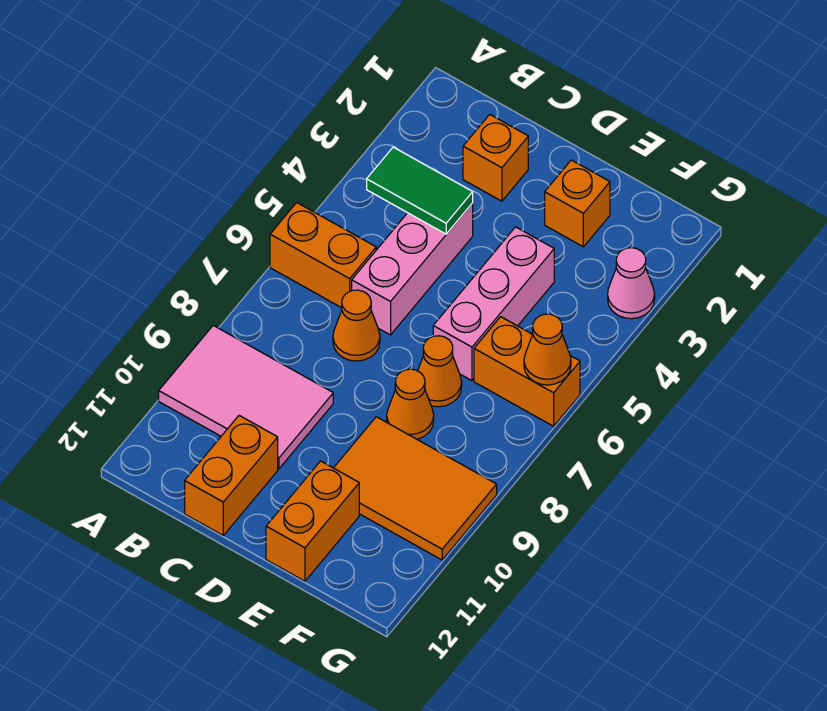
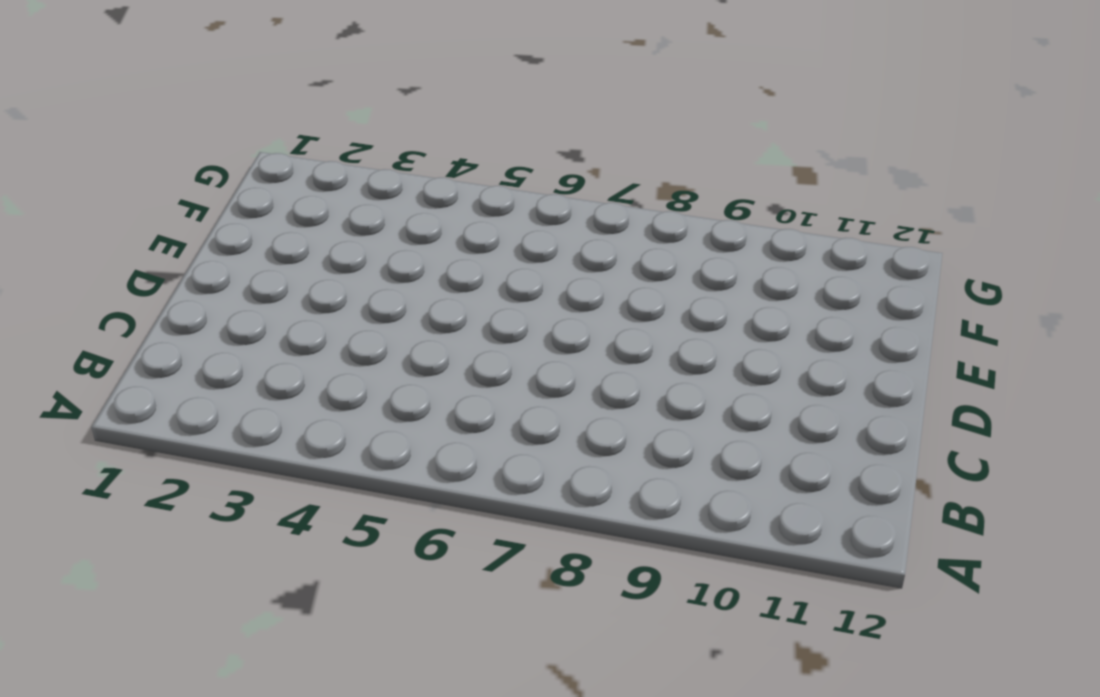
none -> orange brick A6:B6 level 1
none -> pink tile A9:C10 level 1
none -> orange brick C2 level 1

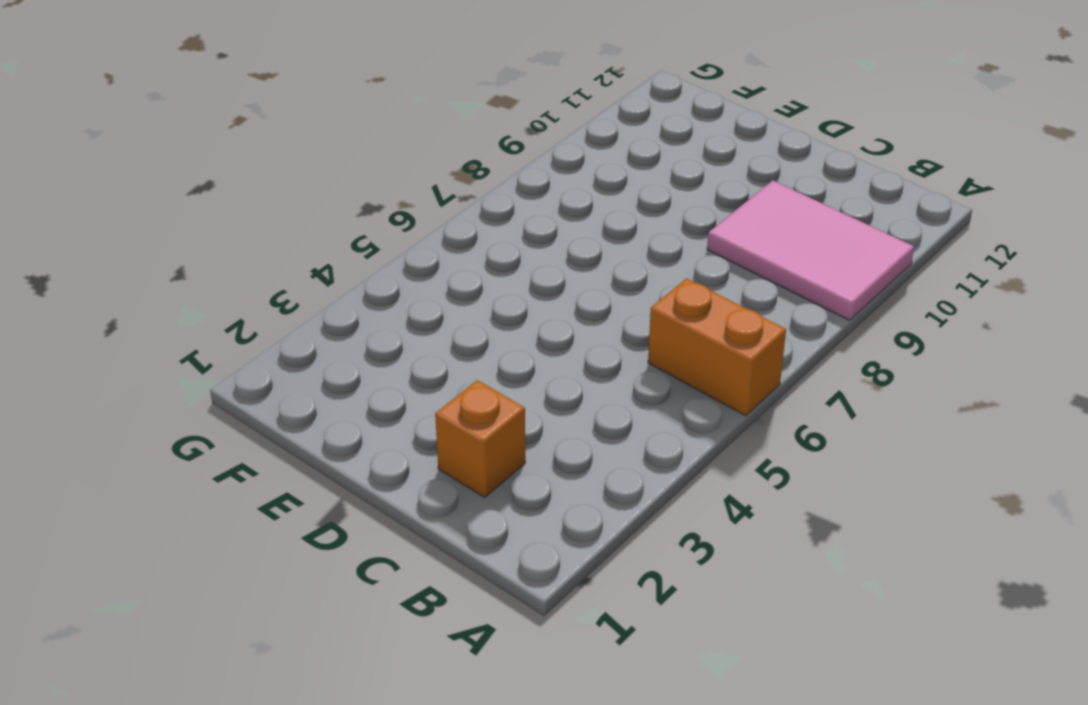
none -> pink brick C4:C6 level 1
none -> orange cone C7 level 1
none -> orange brick C11:C12 level 1

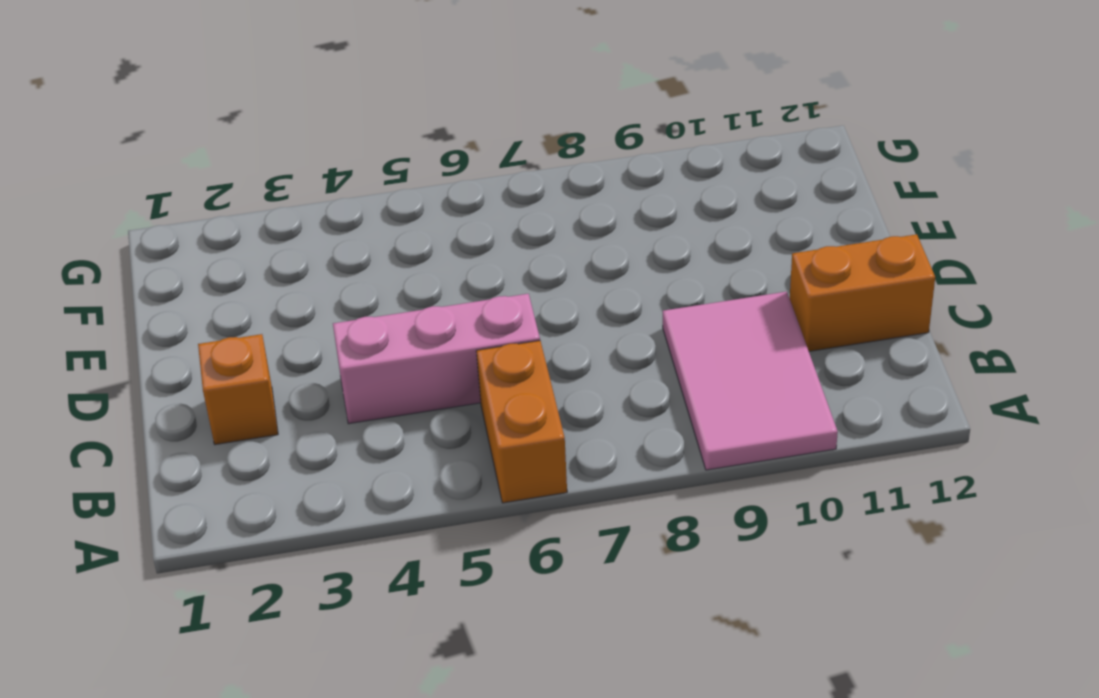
none -> orange cone C7 level 1
none -> orange brick E2 level 1
none -> pink brick E4:E6 level 1

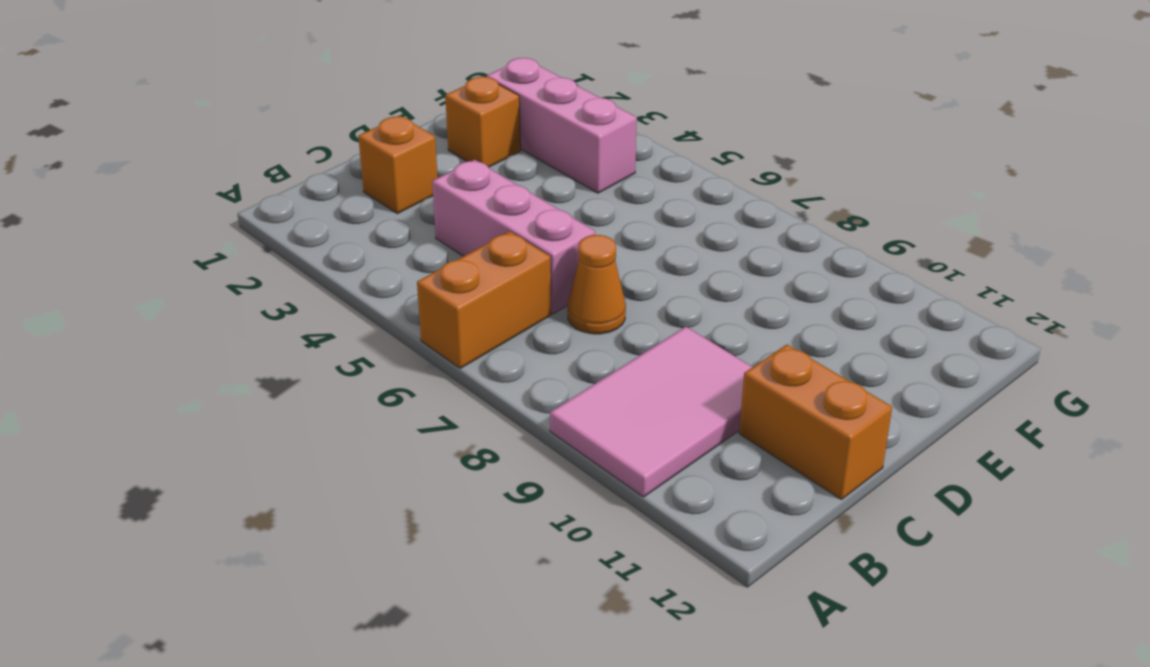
pink brick F2:F4 level 1 -> pink brick E4:E6 level 1
none -> orange cone E7 level 1
none -> orange cone E8 level 1
none -> orange tile E9:G10 level 1

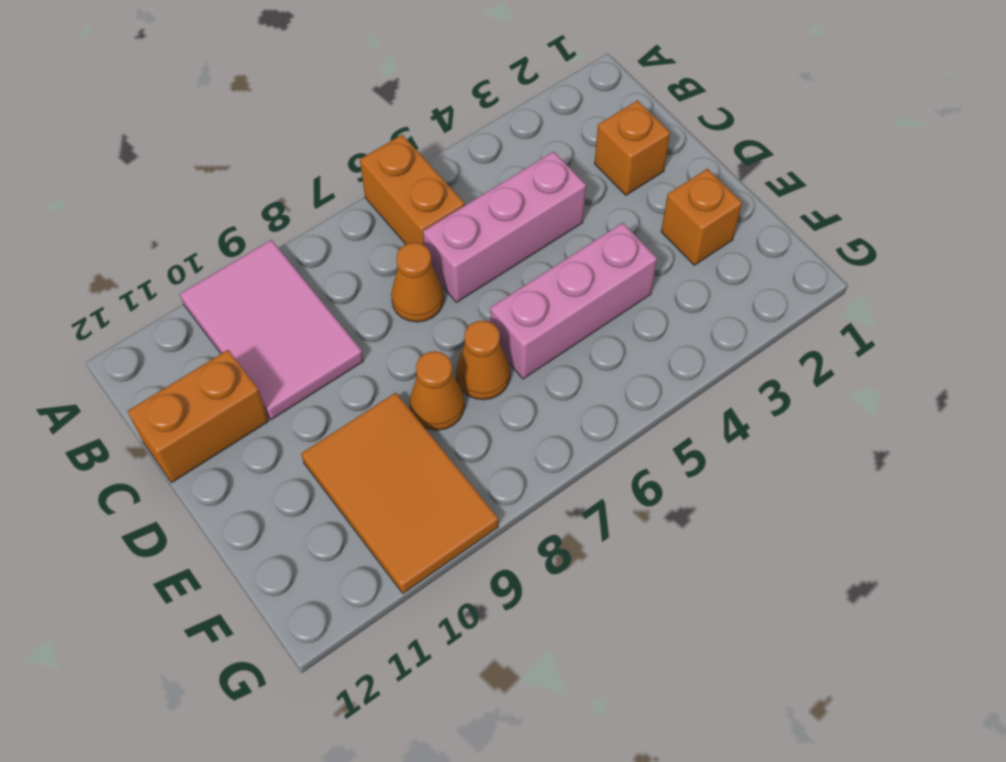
none -> orange brick E11:E12 level 1
none -> orange brick F6:G6 level 1
none -> pink cone G3 level 1

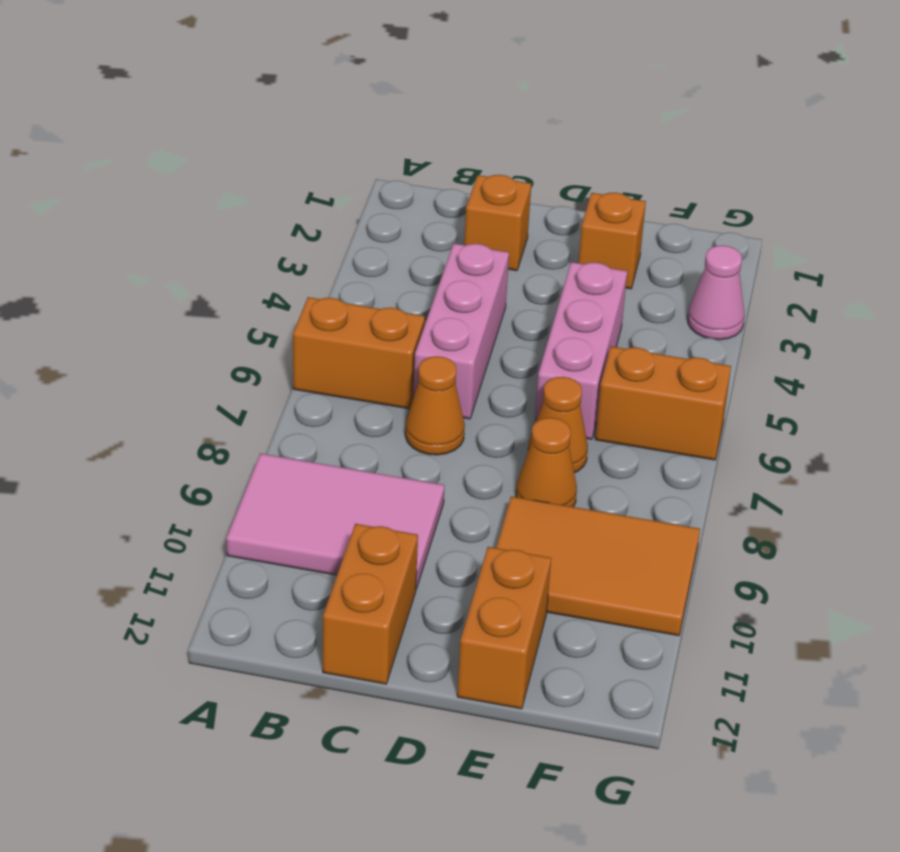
none -> green tile B4:C4 level 2
none -> orange cone G6 level 2

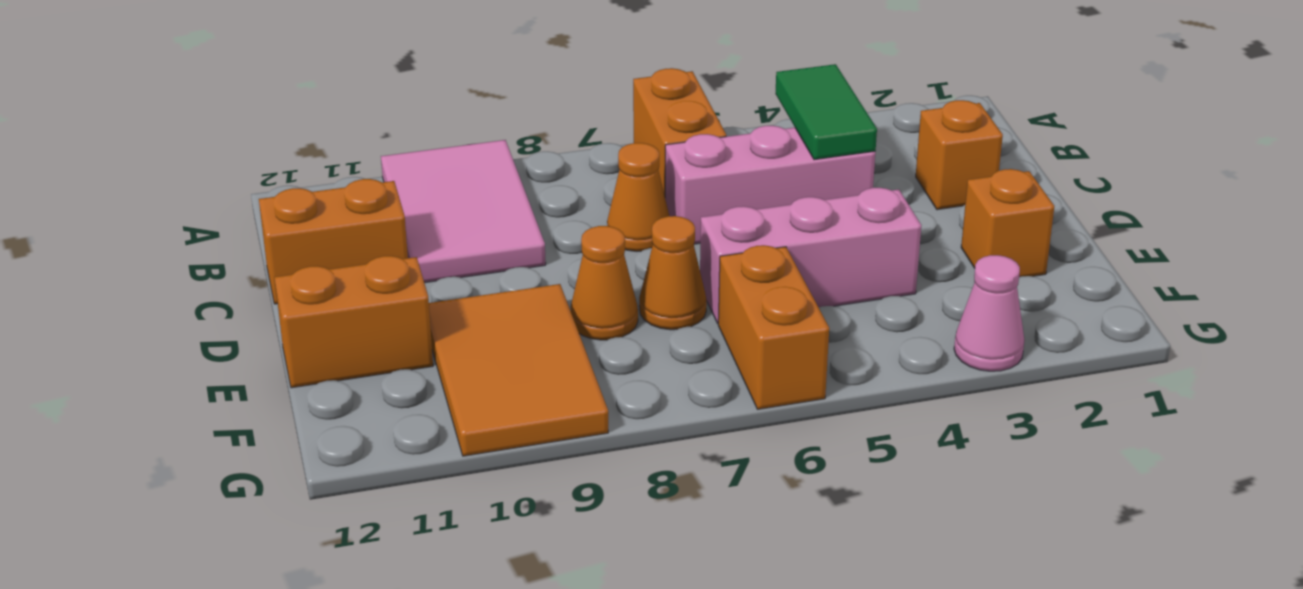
none -> orange cone G6 level 2

